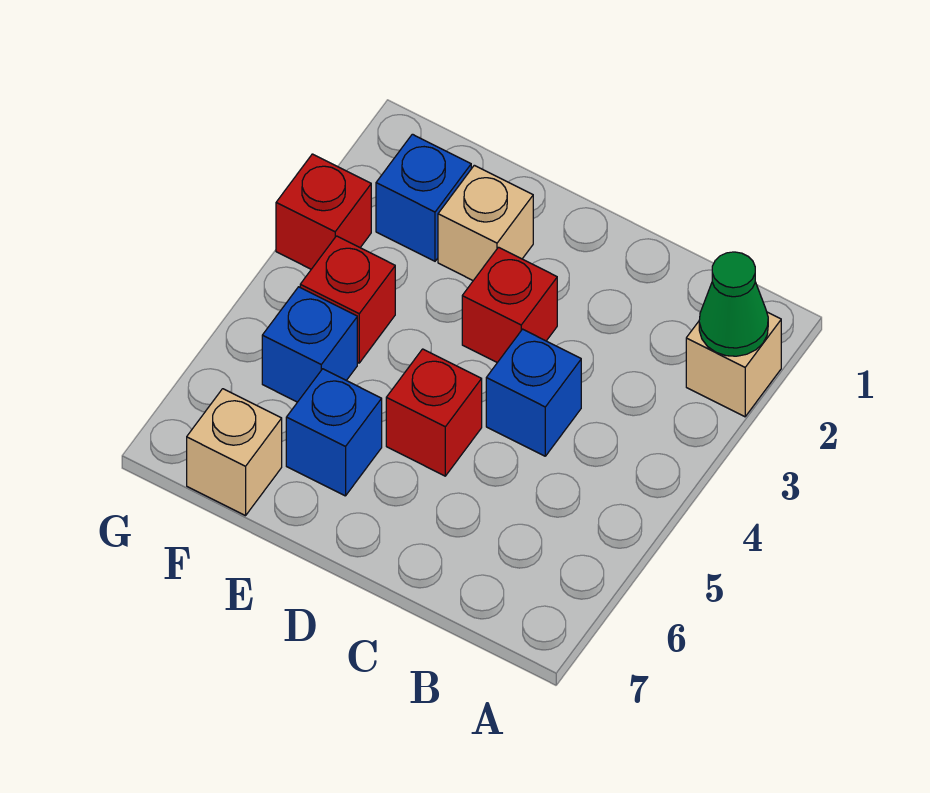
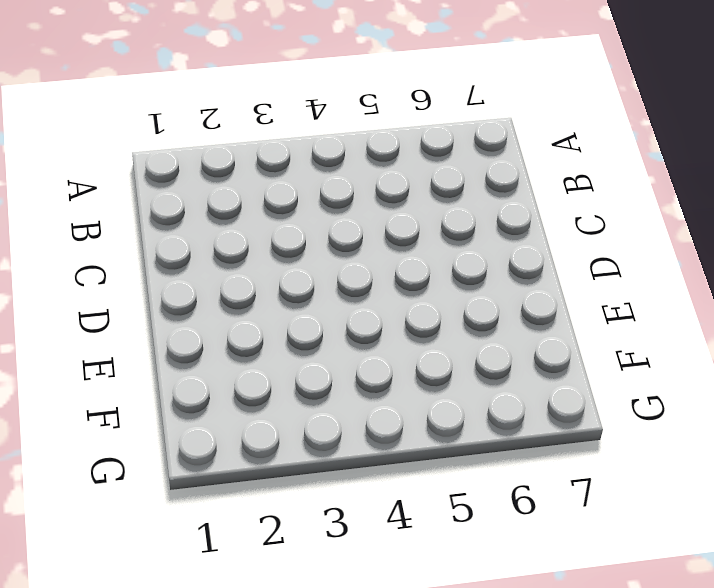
none -> tan brick A2 level 1
none -> blue brick C4 level 1
none -> red brick D3 level 1

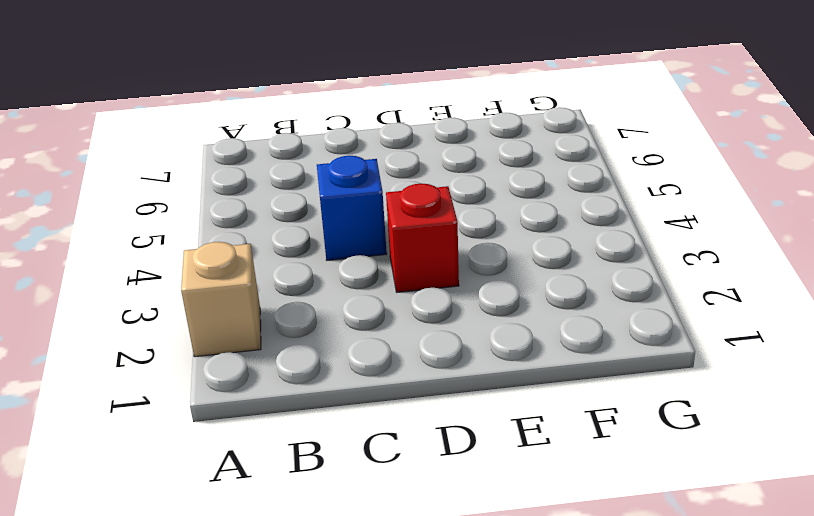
none -> red brick D5 level 1
none -> tan brick E2 level 1
none -> blue brick E6 level 1

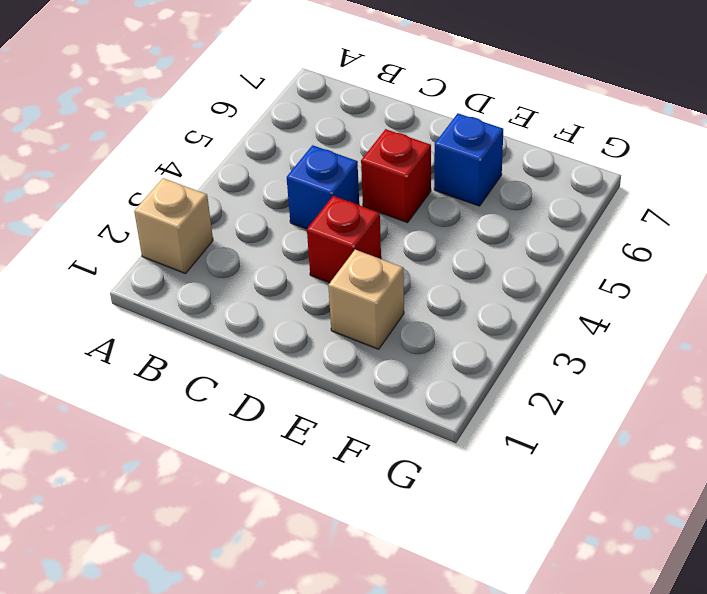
none -> blue brick F2 level 1
none -> red brick F4 level 1
none -> blue brick F5 level 1

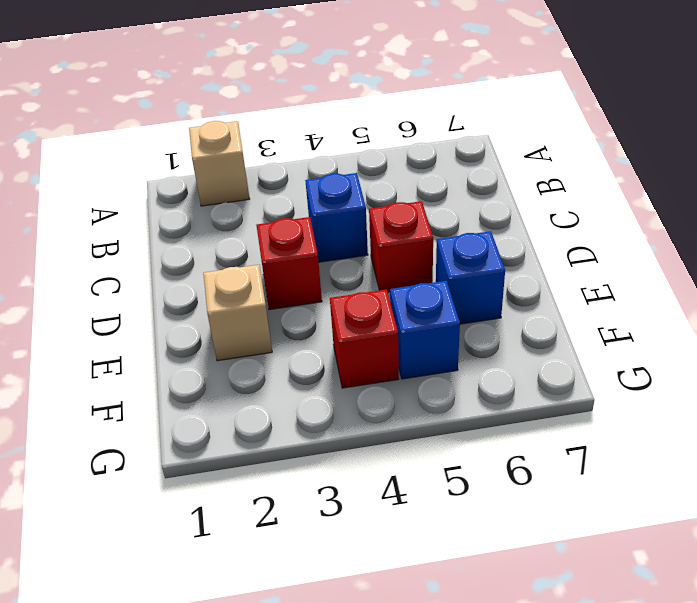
none -> blue brick F2 level 1
none -> tan brick F7 level 1
none -> red brick G3 level 1

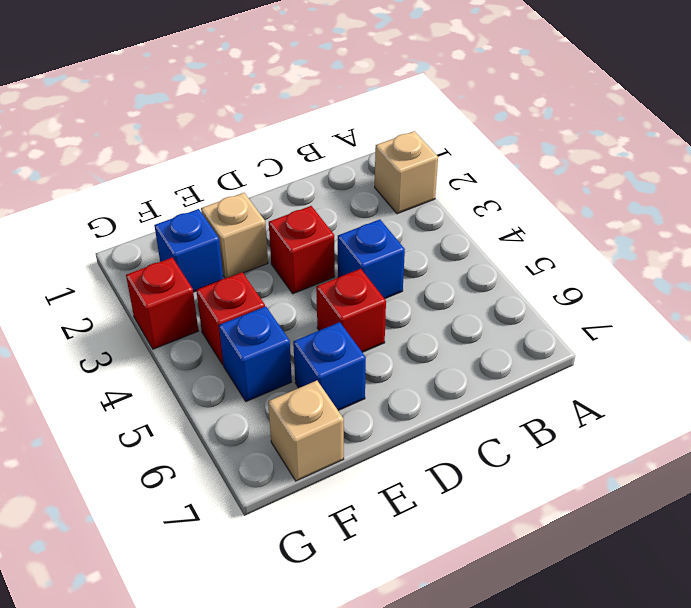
none -> green cone A2 level 2

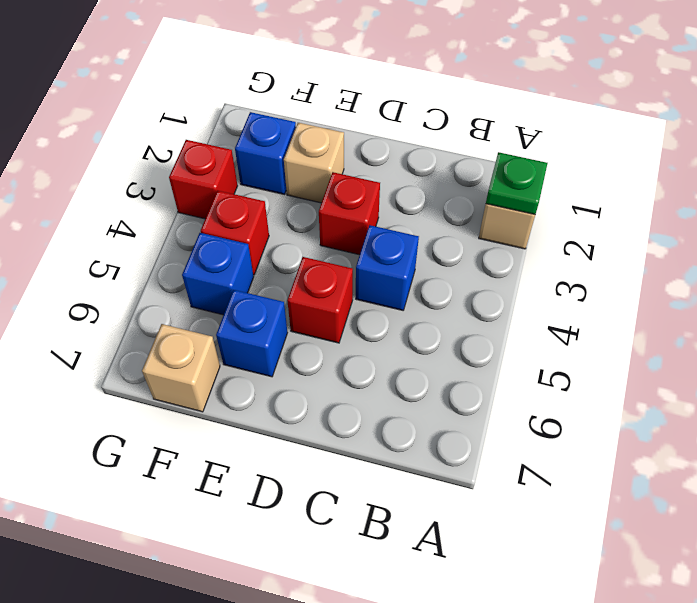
green plate A2 level 2 -> green cone A2 level 2

